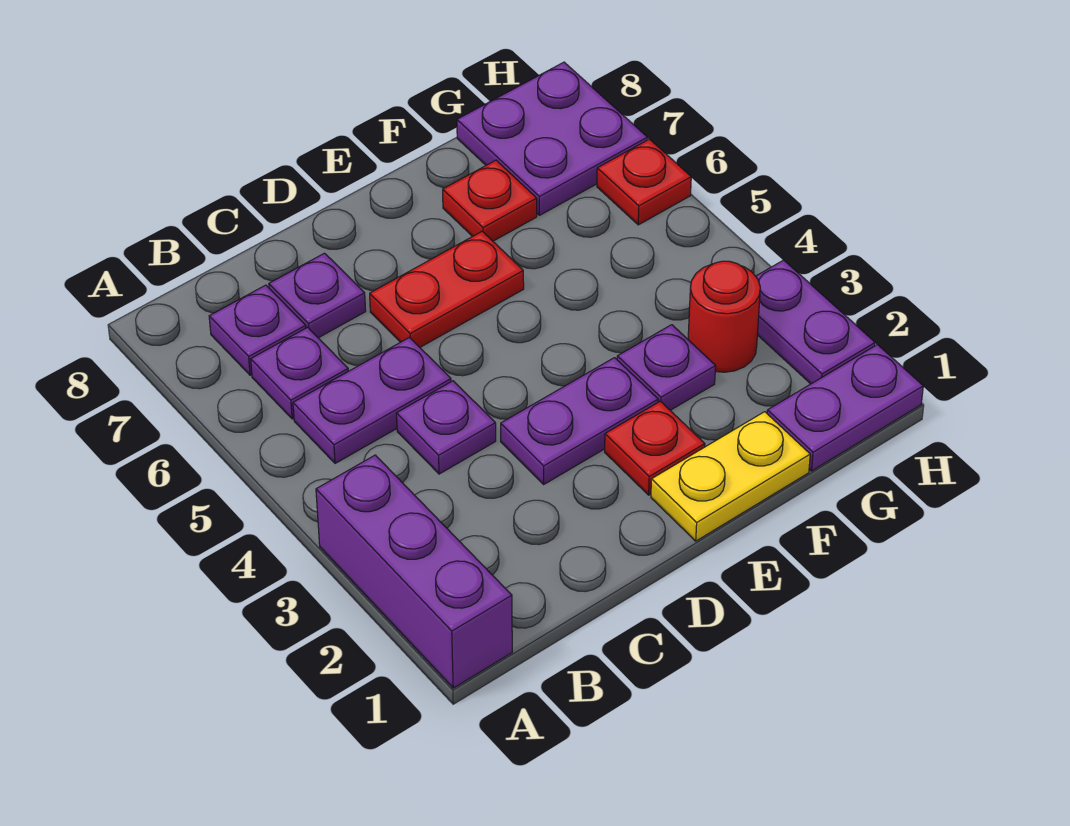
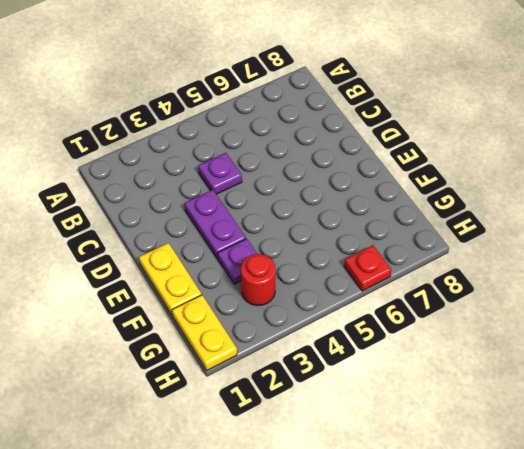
yellow plate G1:H1 level 1 -> purple plate G1:H1 level 1
none -> purple brick A1:A3 level 1
none -> purple plate B5:C5 level 1
none -> purple plate B6 level 1

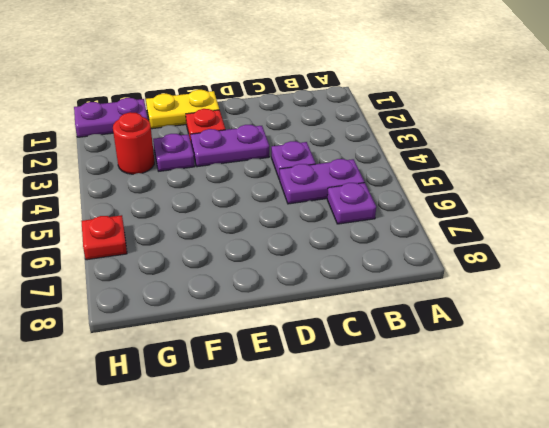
none -> purple brick A1:A3 level 1
none -> purple plate B7 level 1
none -> purple plate C7 level 1

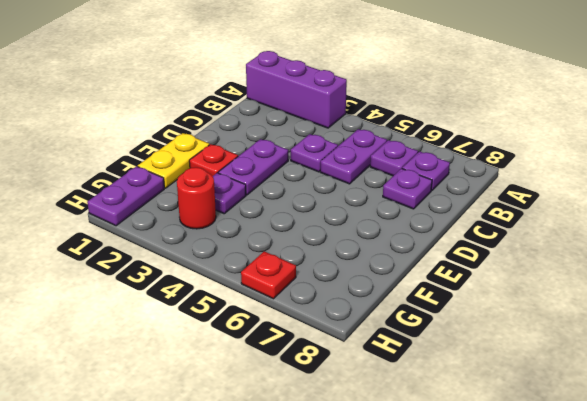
none -> red plate D6:E6 level 1
none -> red plate F7 level 1
none -> purple plate G7:H8 level 1

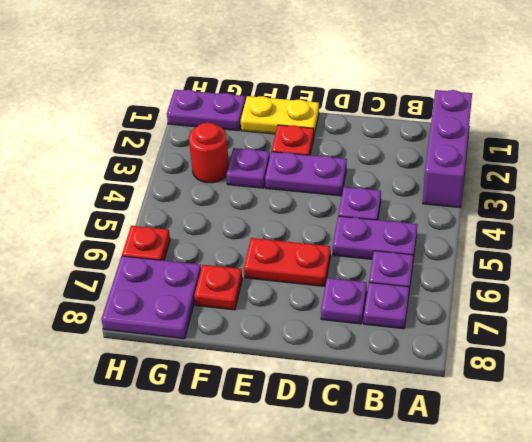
none -> purple plate H2:H3 level 1

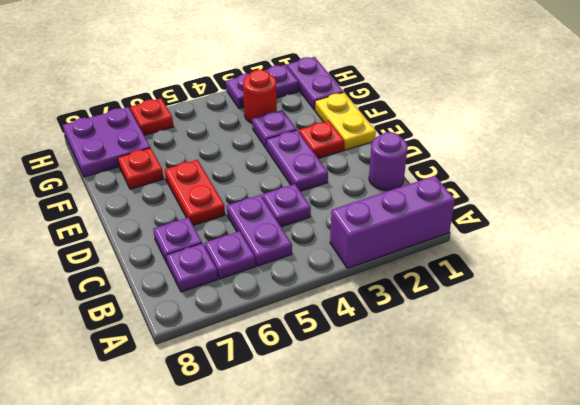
purple round brick C1 level 1 -> none

